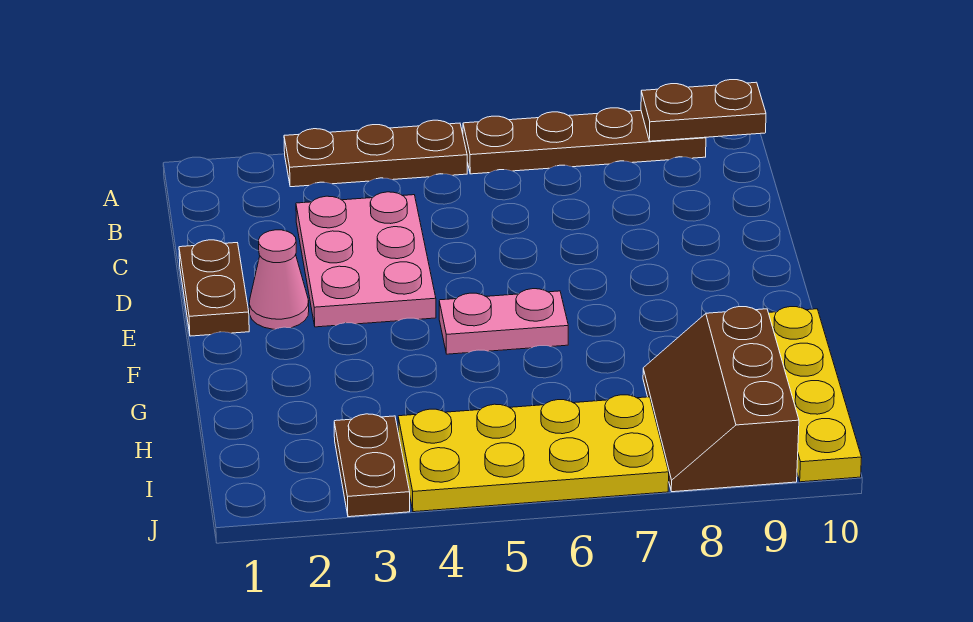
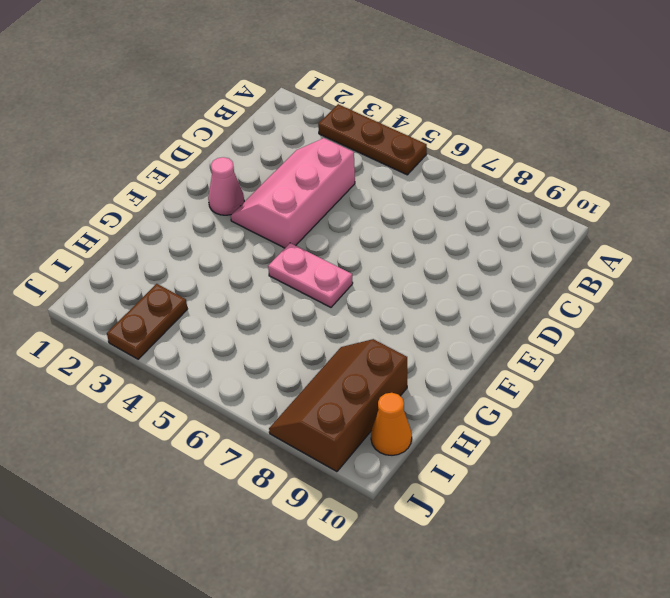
pink slope C3:E4 level 1 top 4 -> pink plate C3:E4 level 1
orange cone I10 level 1 -> yellow plate G10:J10 level 1
none -> brown plate A6:A9 level 1
none -> brown plate D1:E1 level 1

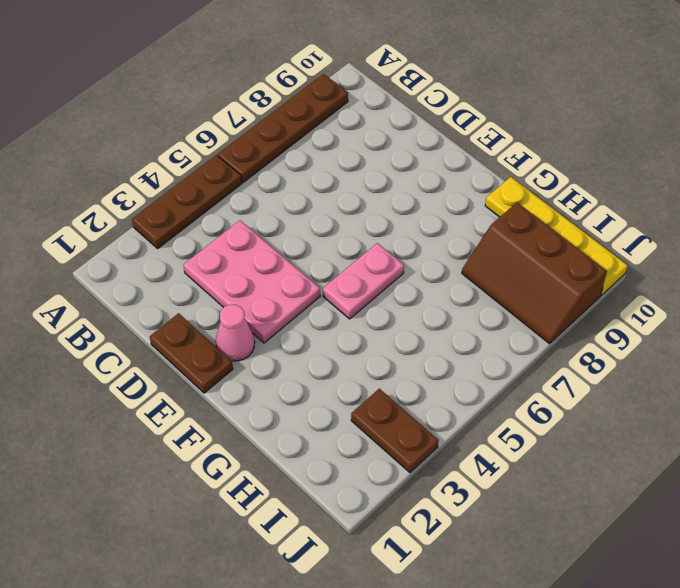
none -> yellow plate I4:J7 level 1
none -> brown plate A9:A10 level 2

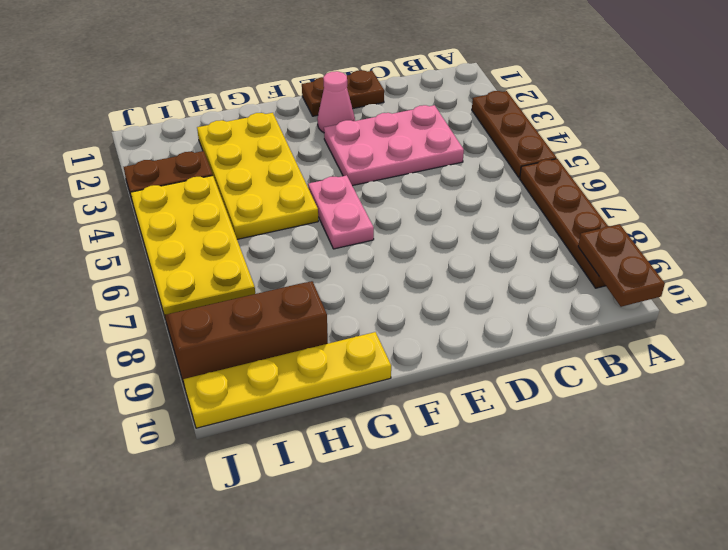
yellow plate G2:H5 level 1 -> none

